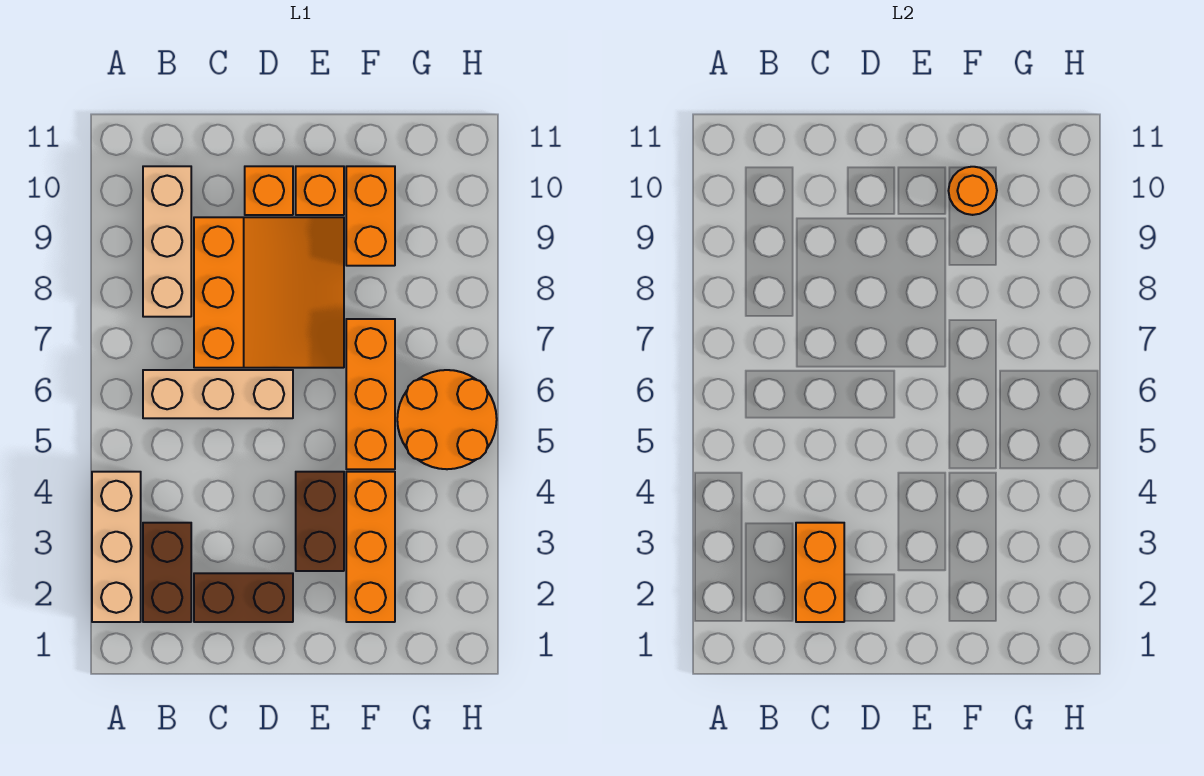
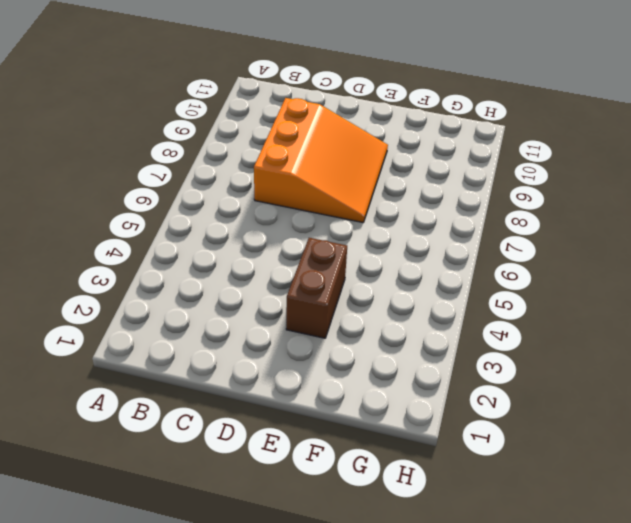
none -> tan brick A2:A4 level 1
none -> brown brick B2:B3 level 1
none -> tan brick B6:D6 level 1

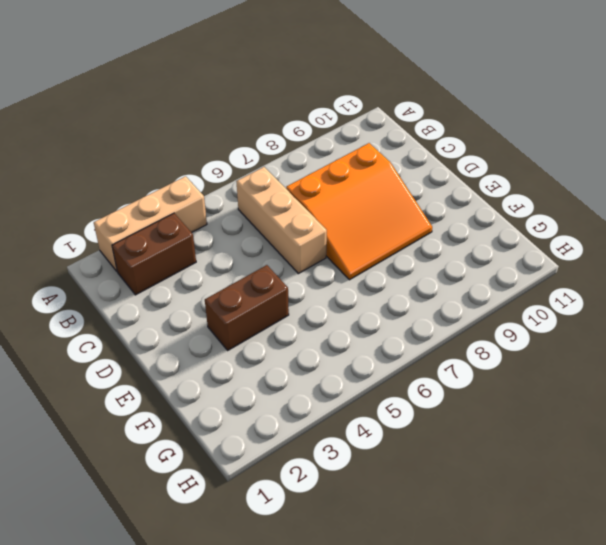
none -> tan brick B8:B10 level 1
none -> brown brick C2:D2 level 1
none -> orange brick D10 level 1

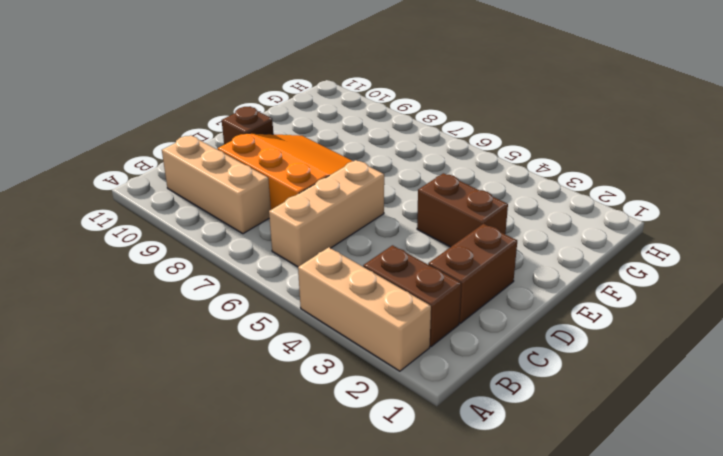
brown brick D10 level 1 -> orange brick D10 level 1
none -> orange brick E10 level 1
none -> orange brick F2:F4 level 1
none -> orange brick F5:F7 level 1

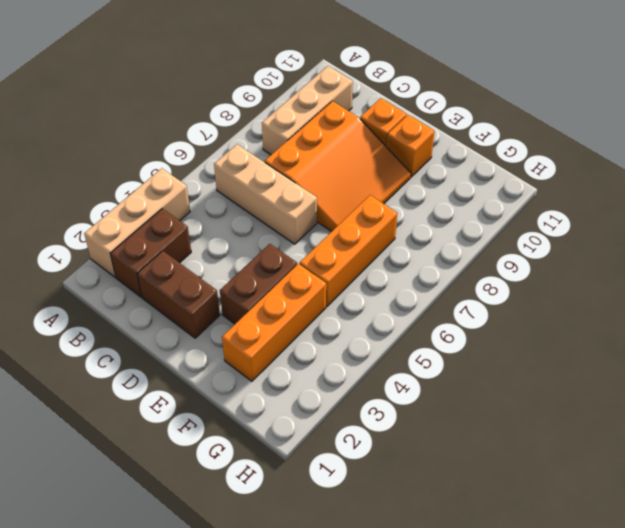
none -> orange brick F9:F10 level 1
none -> orange round brick G5:H6 level 1
none -> orange brick C2:C3 level 2

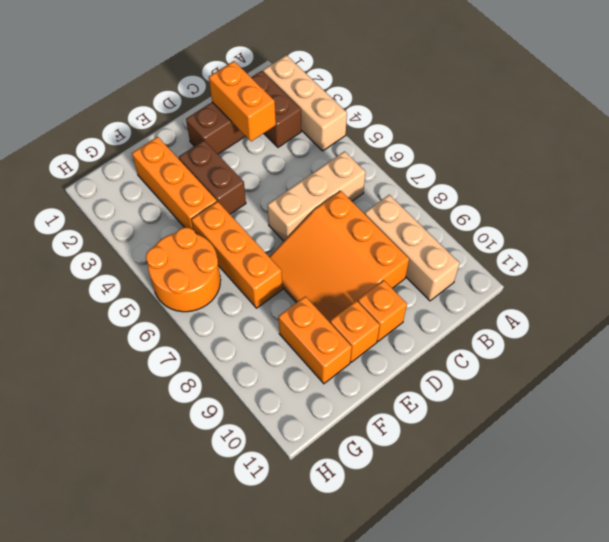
none -> orange round brick F10 level 2

